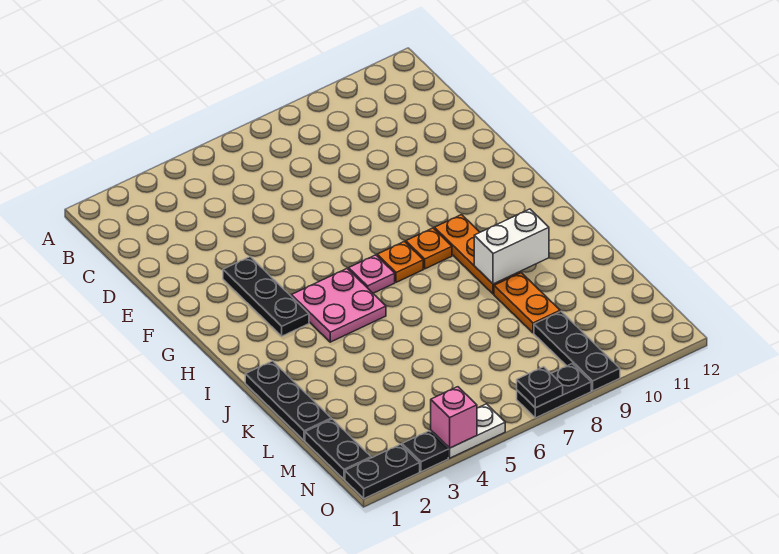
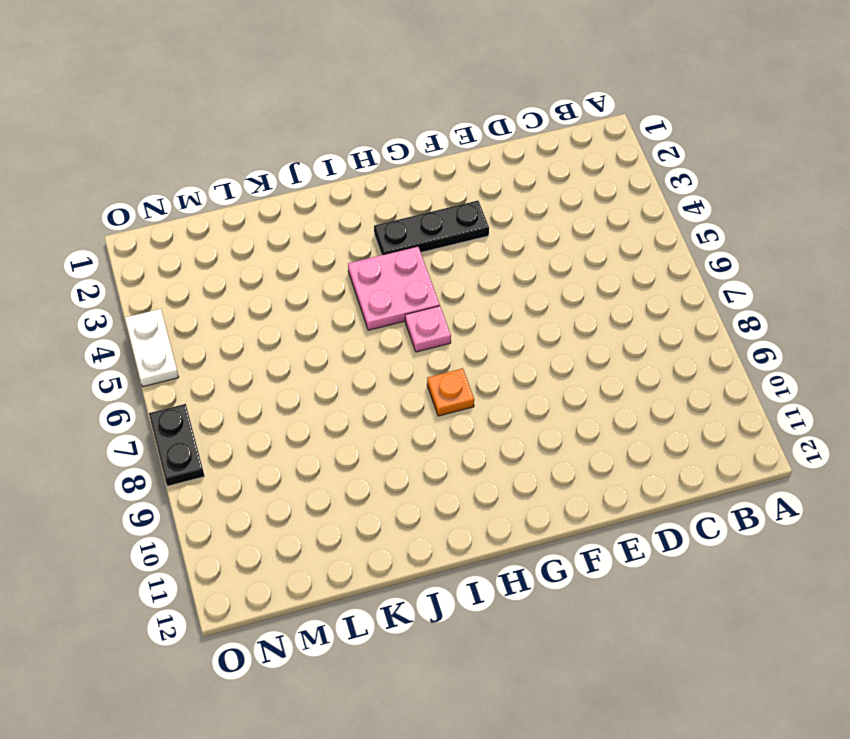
none -> orange plate H7 level 1
none -> orange plate H9:J9 level 1
none -> black plate J1:L1 level 1

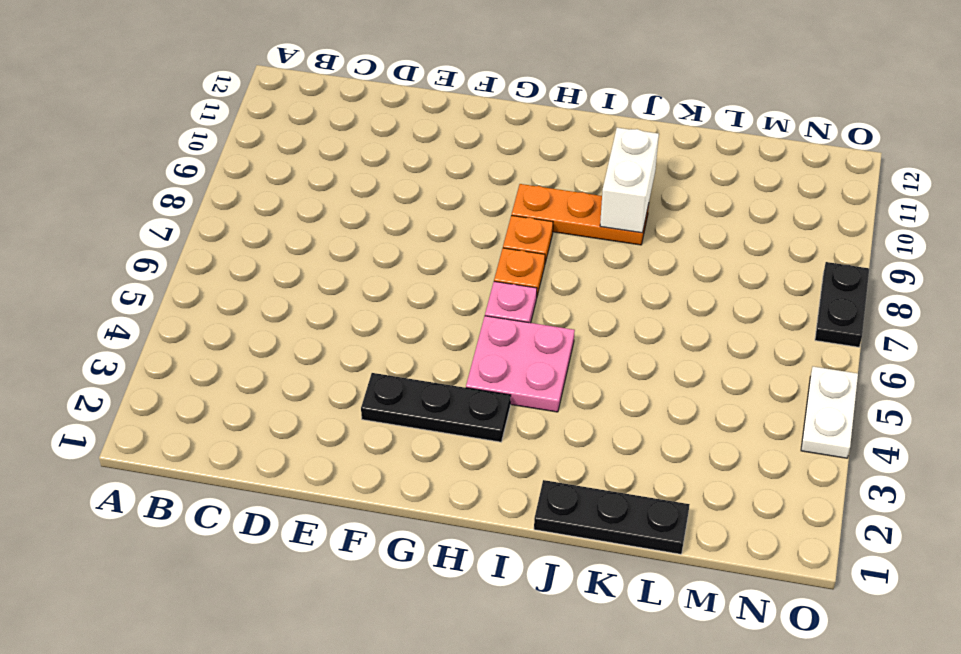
none -> orange plate K9:L9 level 1
none -> black plate M1:N1 level 1
none -> black plate M9:O9 level 1

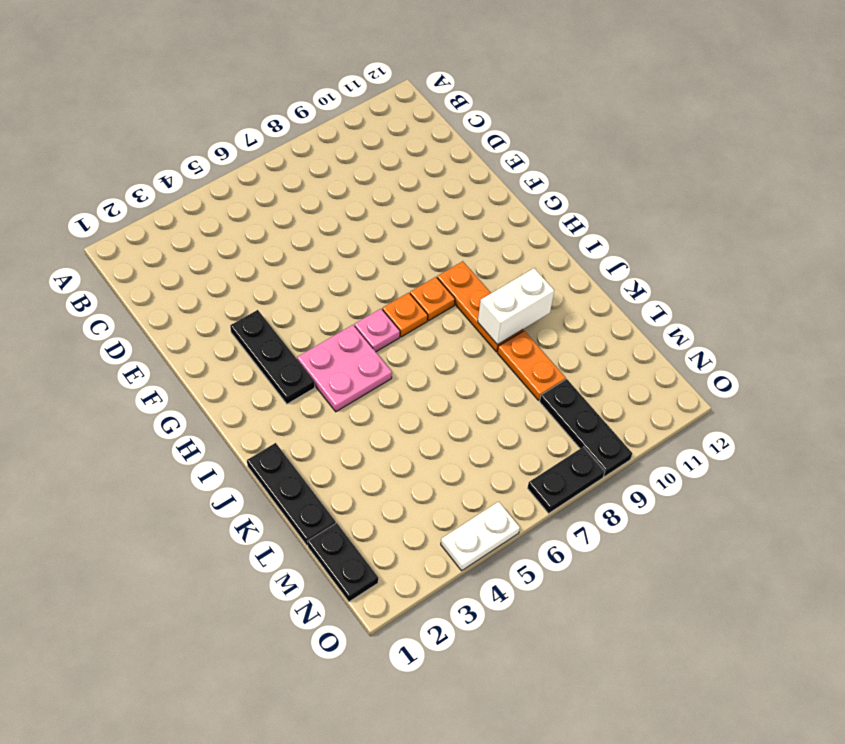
none -> black plate O1:O2 level 1
none -> black plate O3 level 1
none -> pink brick O4 level 2

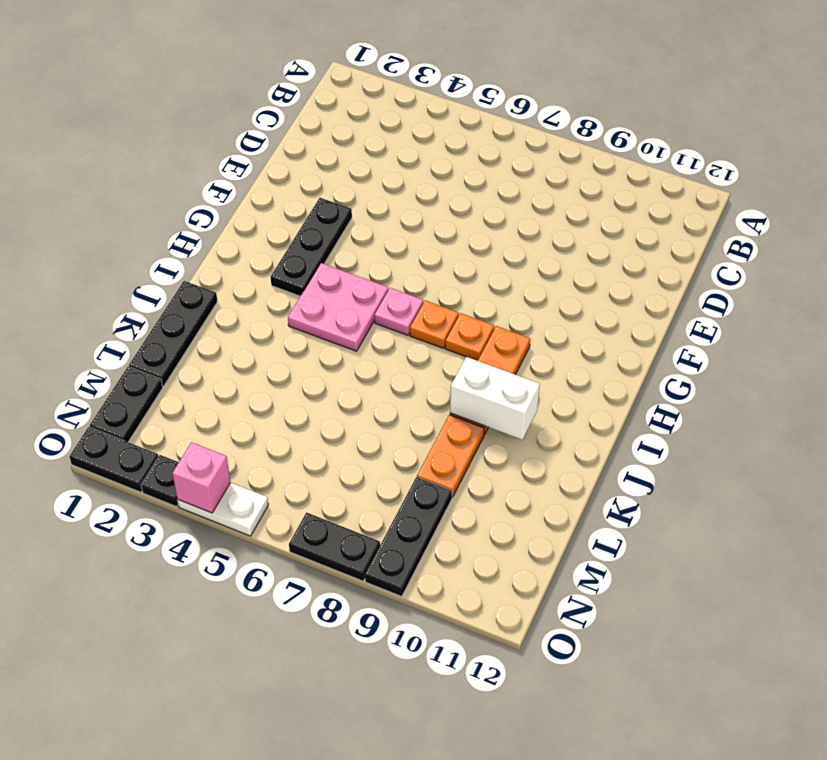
none -> black plate O7 level 2

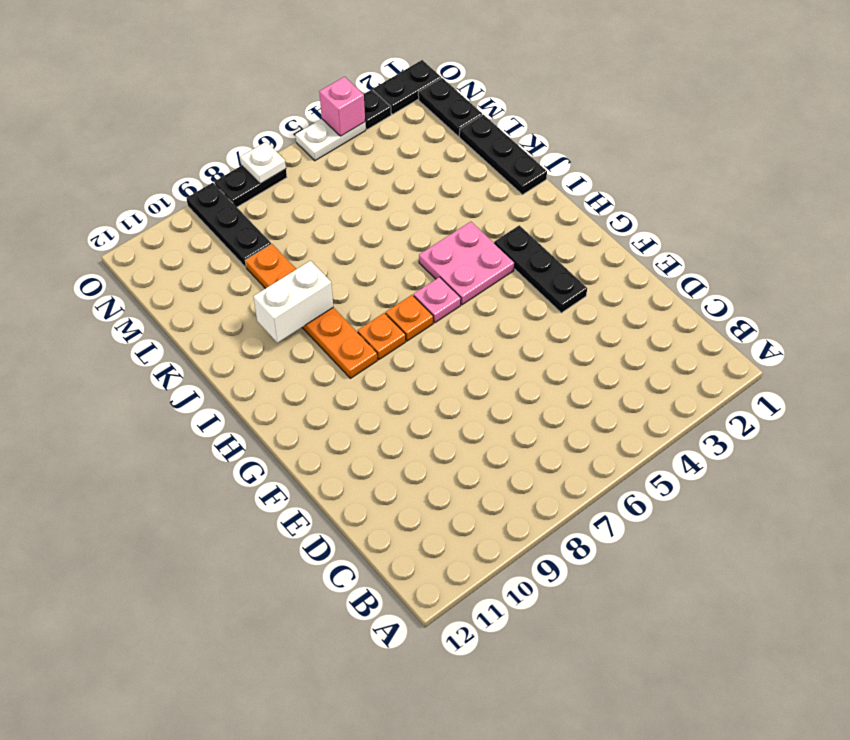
white plate O7 level 2 -> black plate O7 level 2

